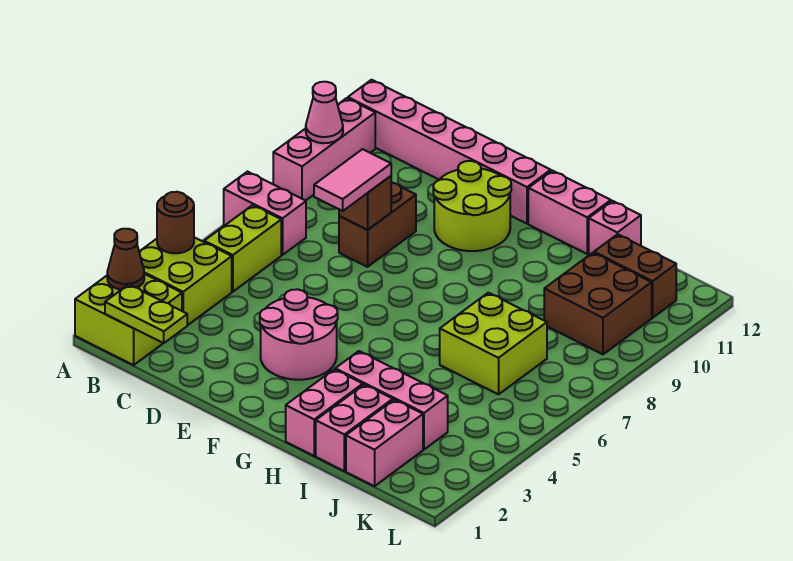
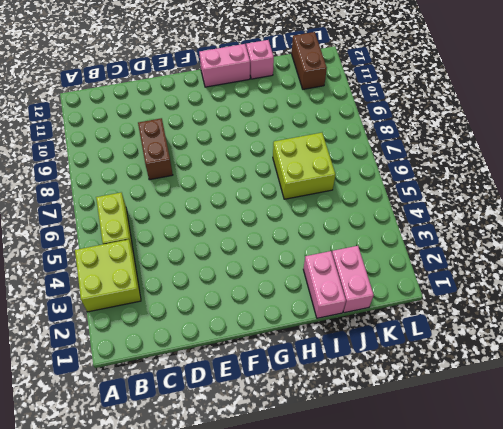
brown brick K11:K12 level 1 -> brown brick J11:K11 level 1
none -> lime brick A1:B2 level 1
none -> pink brick A7:B7 level 1
none -> pink brick A9:A11 level 1

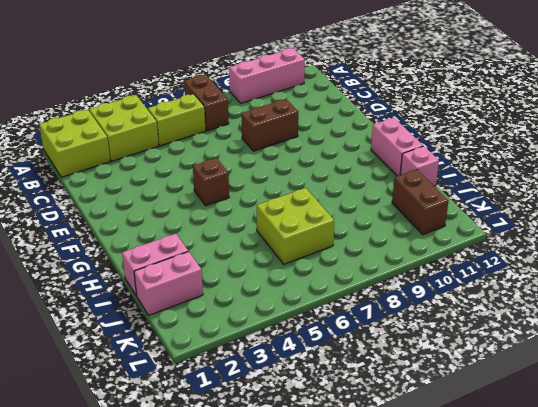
brown brick A7:B7 level 1 -> pink brick A7:B7 level 1
brown brick F5 level 1 -> brown brick D8 level 2
none -> pink brick A12:F12 level 1
none -> pink round brick E3:F4 level 1
none -> lime round brick E10:F11 level 1

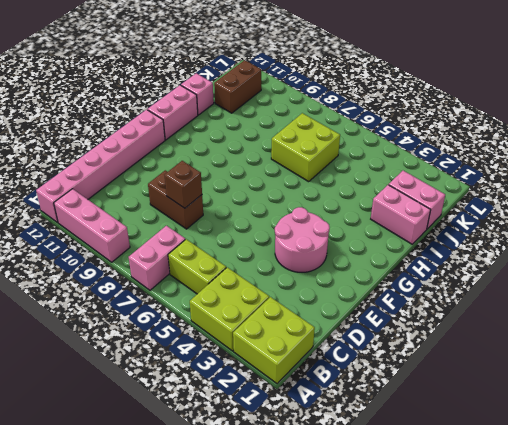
none -> lime round brick E10:F11 level 1
none -> pink brick H1:H2 level 1
none -> pink brick H3:J3 level 1

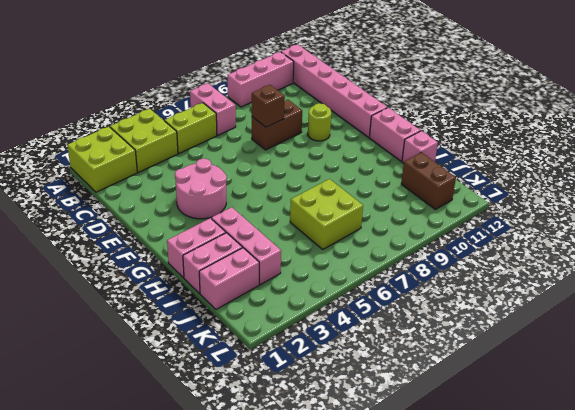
lime round brick E10 level 1 -> lime round brick E10:F11 level 1
none -> brown brick J9:K10 level 1
none -> brown cone A2 level 2
none -> brown round brick A4 level 2

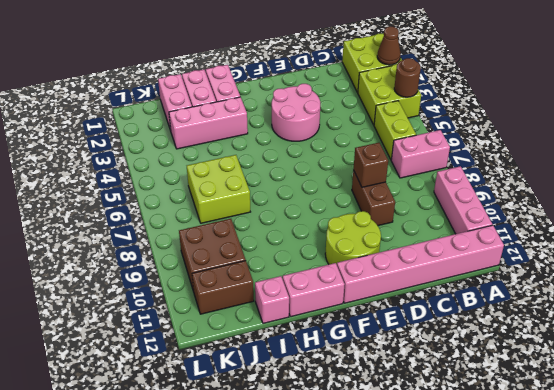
none -> pink cone A10 level 2
none -> lime plate B1:C1 level 2
none -> pink tile D7:D8 level 3

